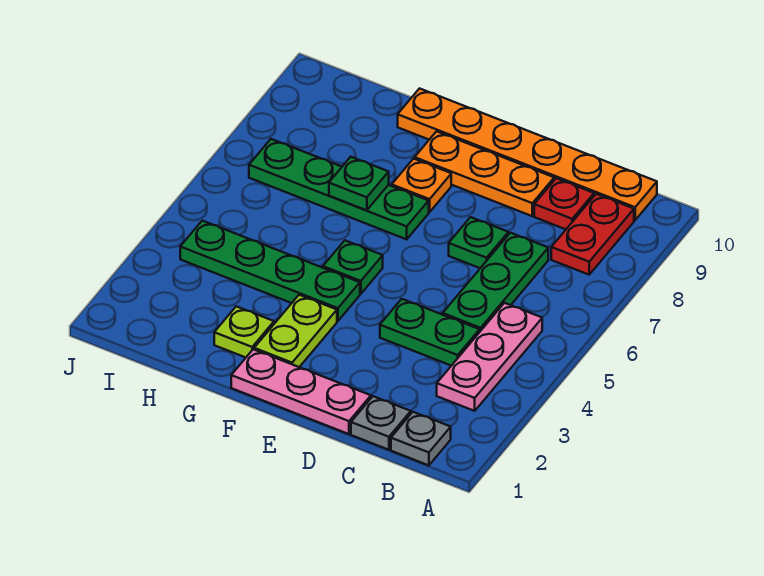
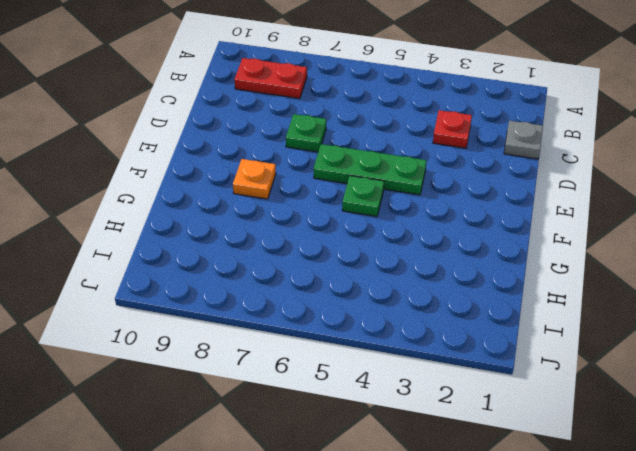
red plate C3 level 1 -> red plate C9 level 1
green plate E4:E6 level 1 -> green plate C5:C7 level 1
none -> grey plate B1 level 1
none -> pink plate B3:B5 level 1
none -> orange plate B10:G10 level 1

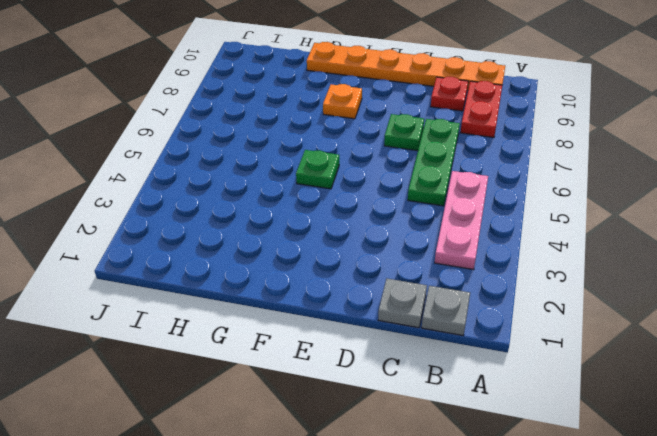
none -> green plate C4:D4 level 1
none -> pink plate D1:F1 level 1
none -> orange plate D9:F9 level 1

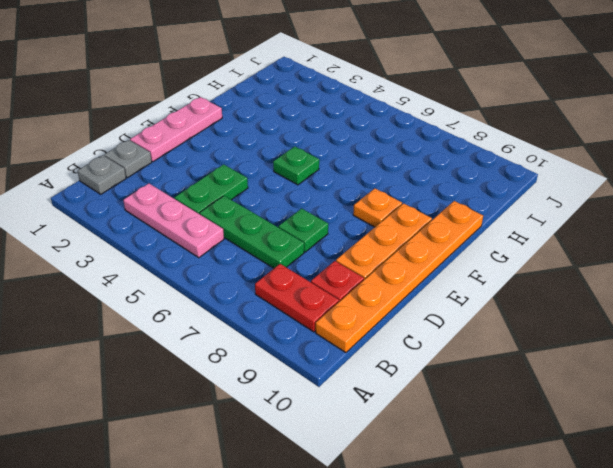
none -> lime plate F2:F3 level 1
none -> green plate F4:I4 level 1
none -> green plate F7:I7 level 1

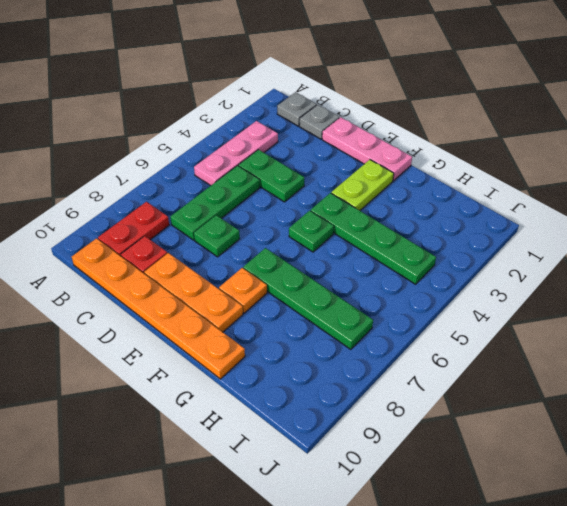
none -> lime plate G2 level 1
none -> green plate G7 level 2

